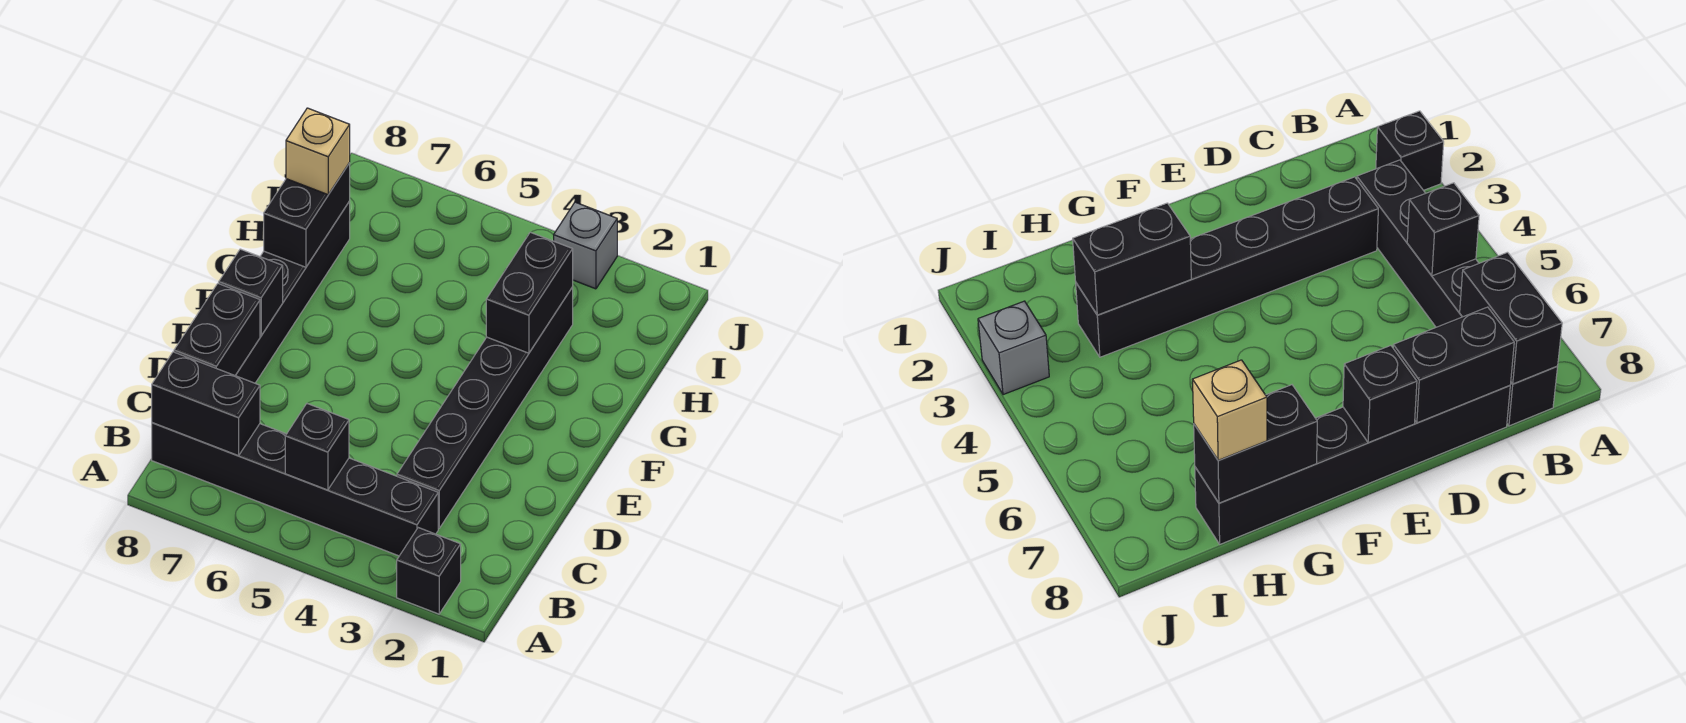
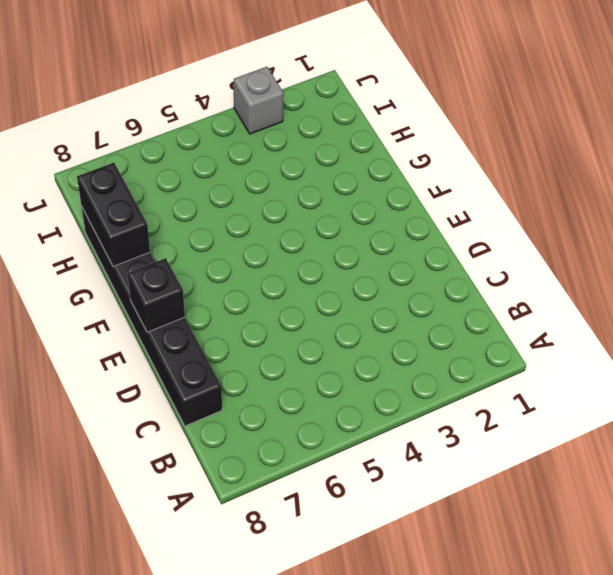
none -> black brick A2 level 1
none -> black brick B3:B8 level 1
none -> black brick C3:H3 level 1

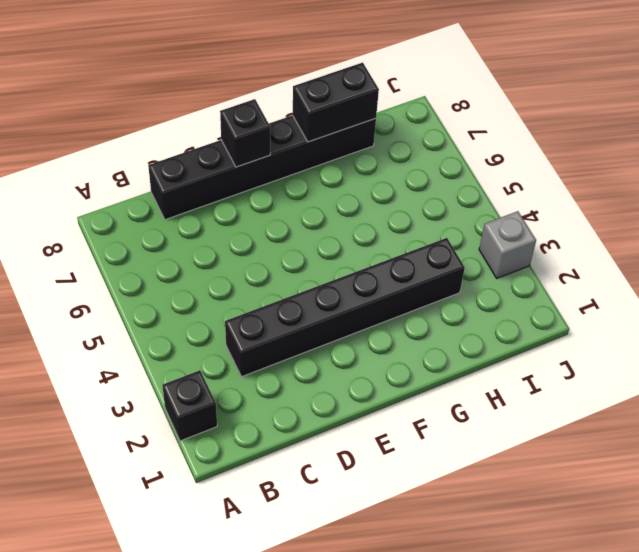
none -> black brick B3:B8 level 1
none -> black brick B5 level 2
none -> black brick B7:B8 level 2

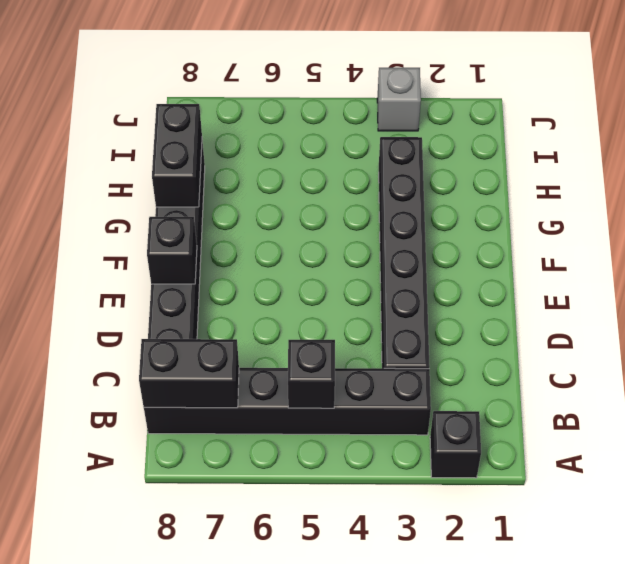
none -> black brick C8:D8 level 2
none -> black brick G3:H3 level 2
none -> tan brick H8 level 3

